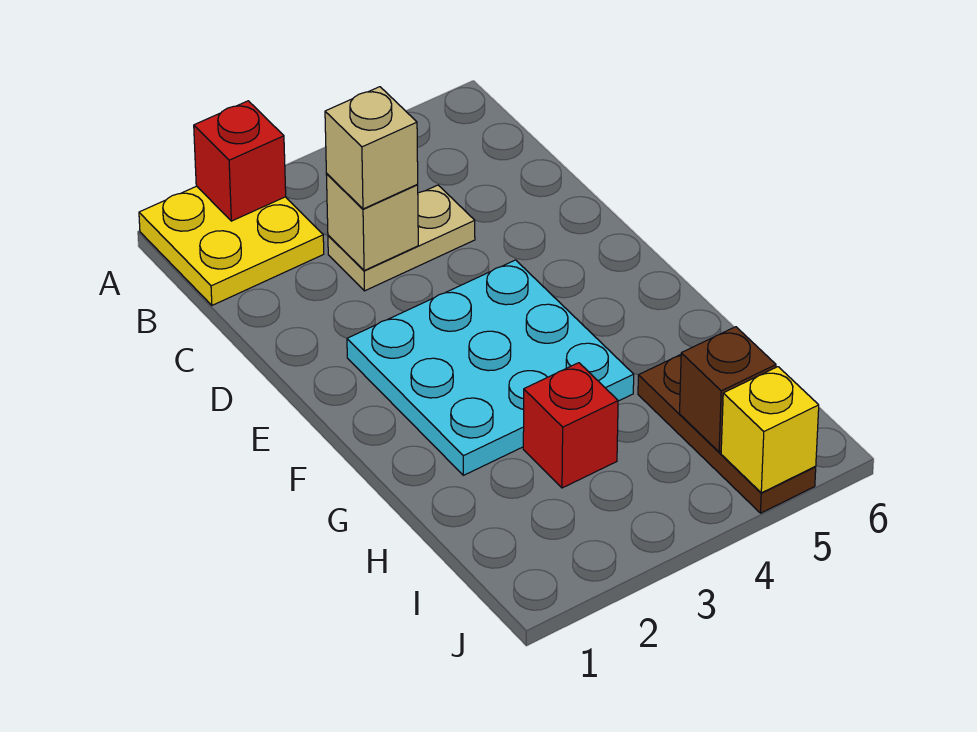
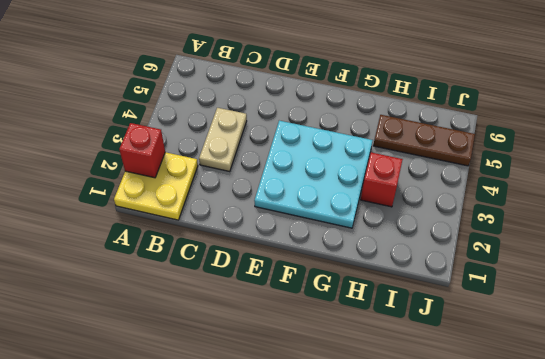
none -> tan brick C3 level 2
none -> brown brick I5 level 2

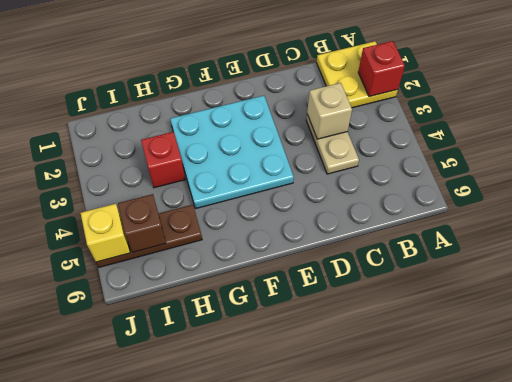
none -> tan brick C3 level 3

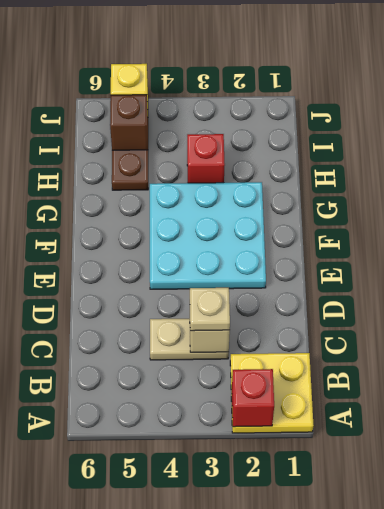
tan plate C3 level 3 -> tan brick C3 level 3

